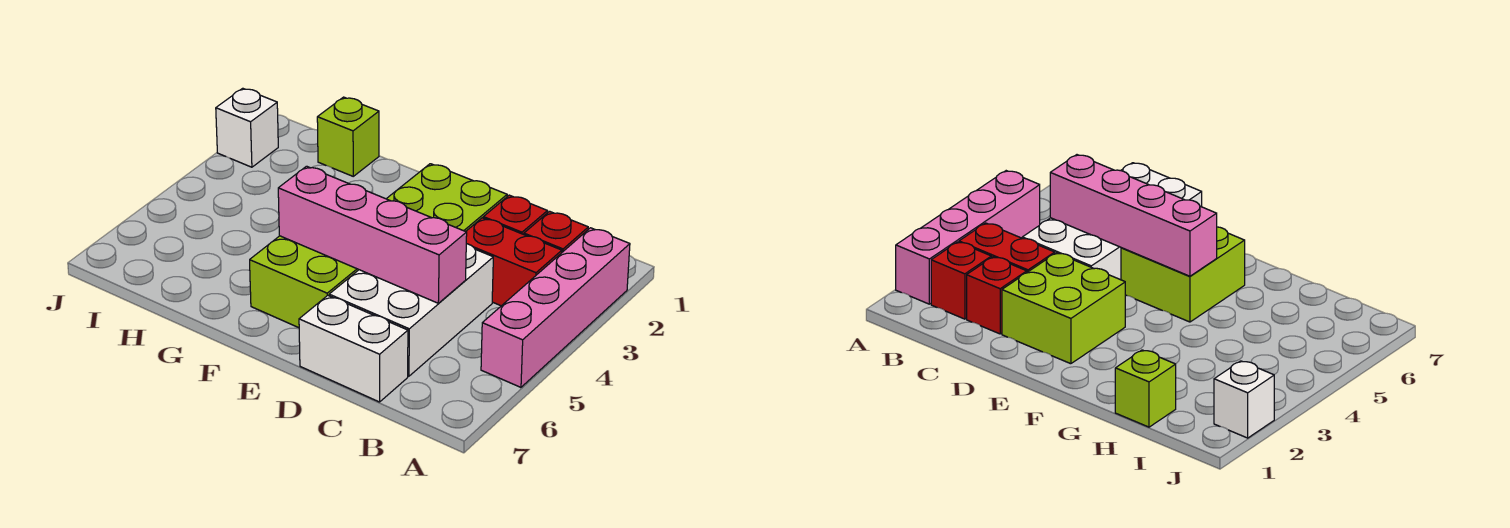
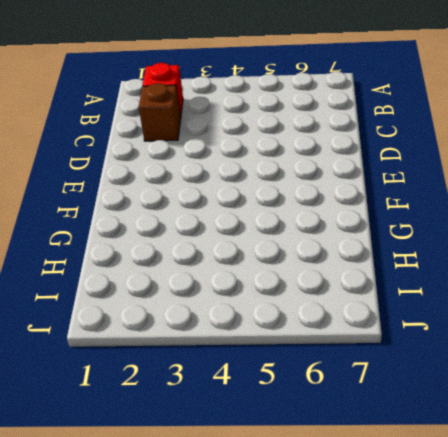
brown brick C2 level 1 -> red brick C2 level 1
none -> pink brick A2:A5 level 1
none -> red brick B3:C3 level 1

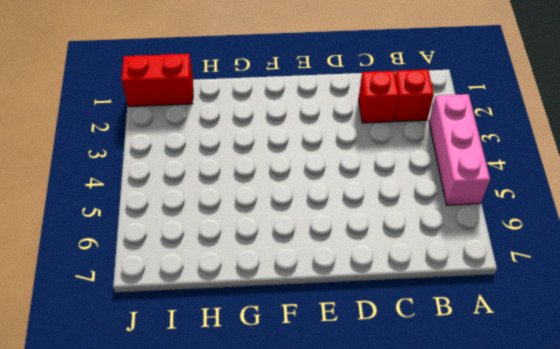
pink brick A3:A5 level 1 -> pink brick A2:A5 level 1
red brick I1:J1 level 1 -> red brick B3:C3 level 1
none -> white brick C4:D6 level 1
none -> white brick C7:D7 level 1

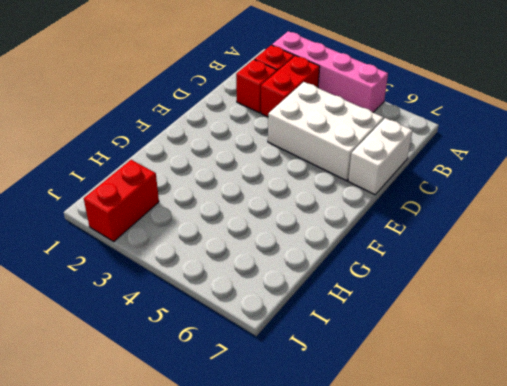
red brick I2:J2 level 1 -> white brick J2 level 1
none -> lime brick D2:E3 level 1
none -> lime brick E5:F6 level 1

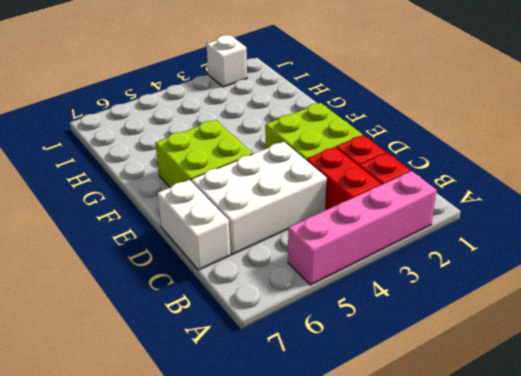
none -> lime brick H1 level 1
none -> pink brick C5:F5 level 2

